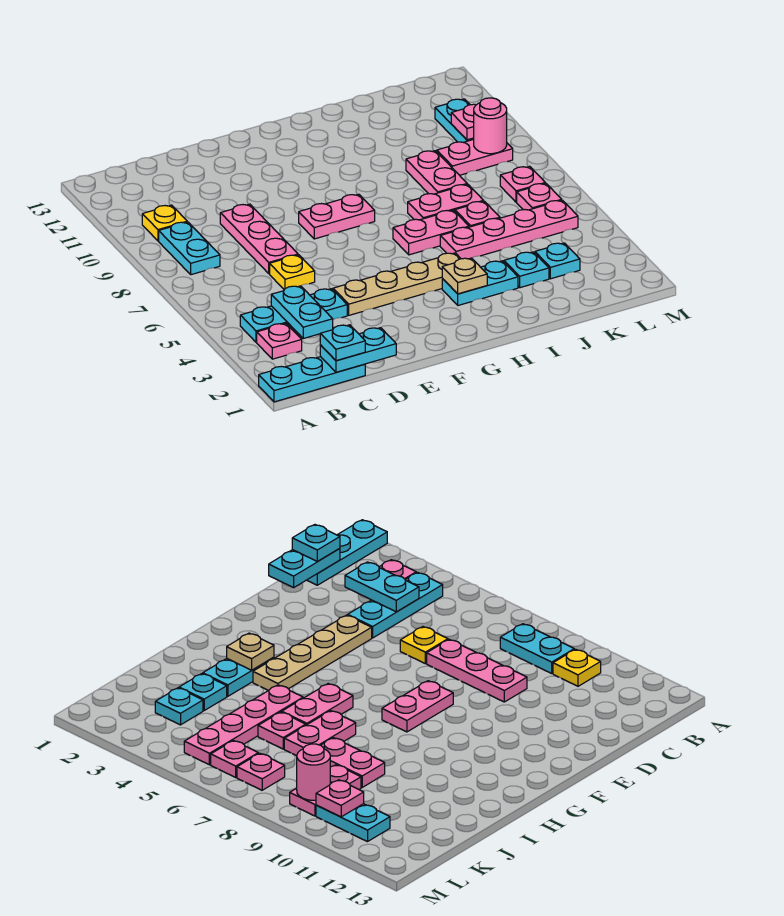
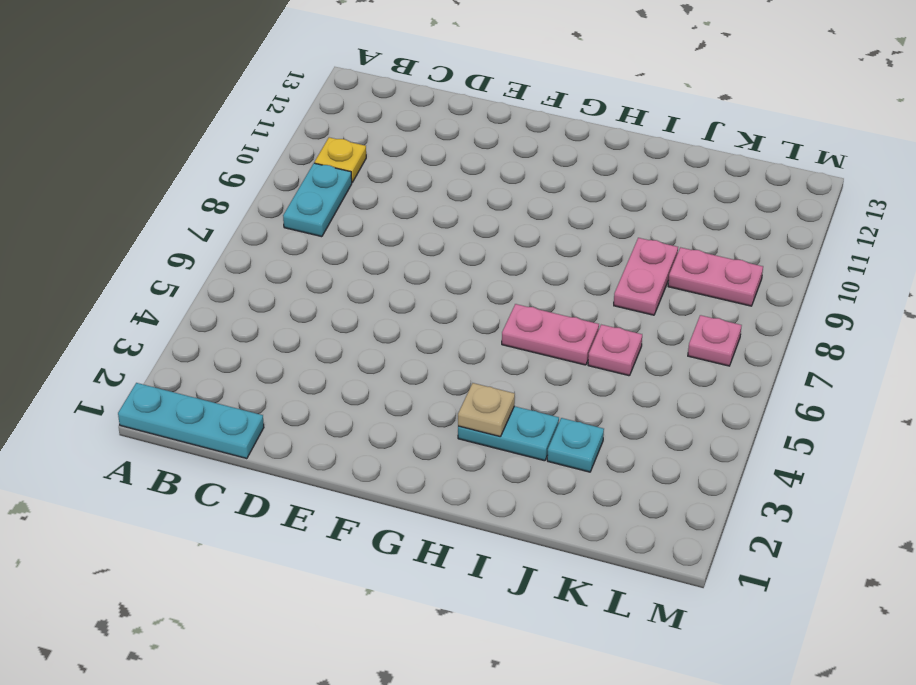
none -> pink plate B3 level 1
none -> cyan plate B4:D4 level 1
none -> yellow plate D6 level 1

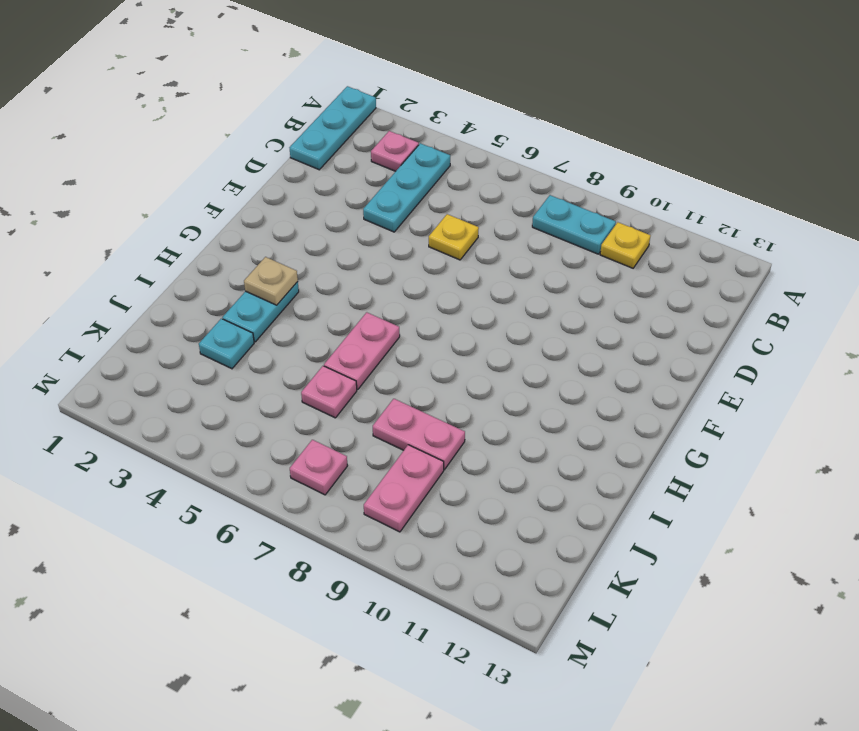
none -> pink plate D7:D9 level 1
none -> tan plate E4:H4 level 1
none -> pink plate F8:G8 level 1

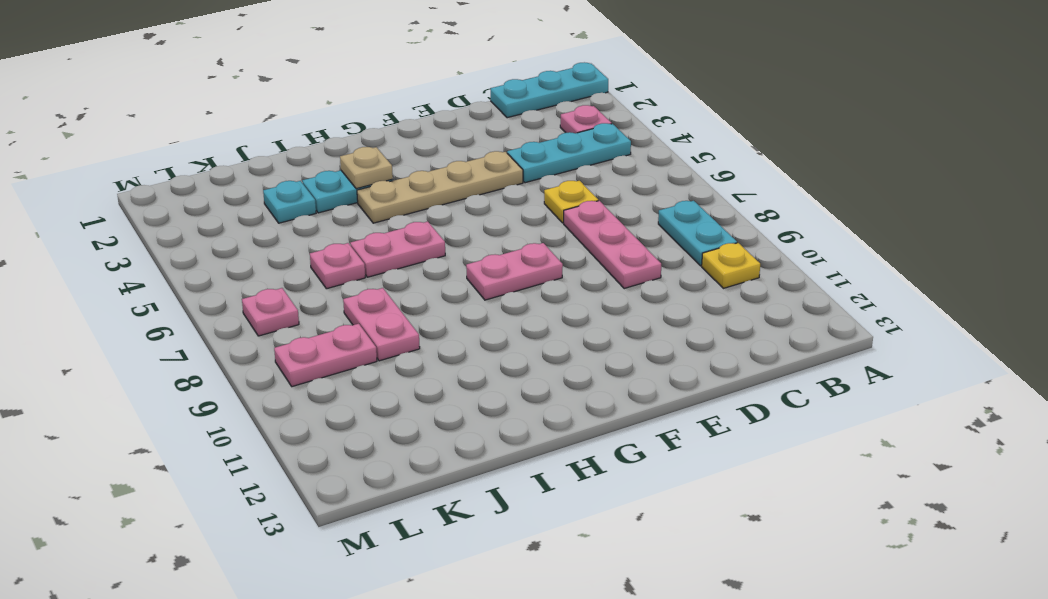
none -> pink plate I5:L5 level 1
none -> pink plate I7:J7 level 1
none -> cyan plate K3 level 1

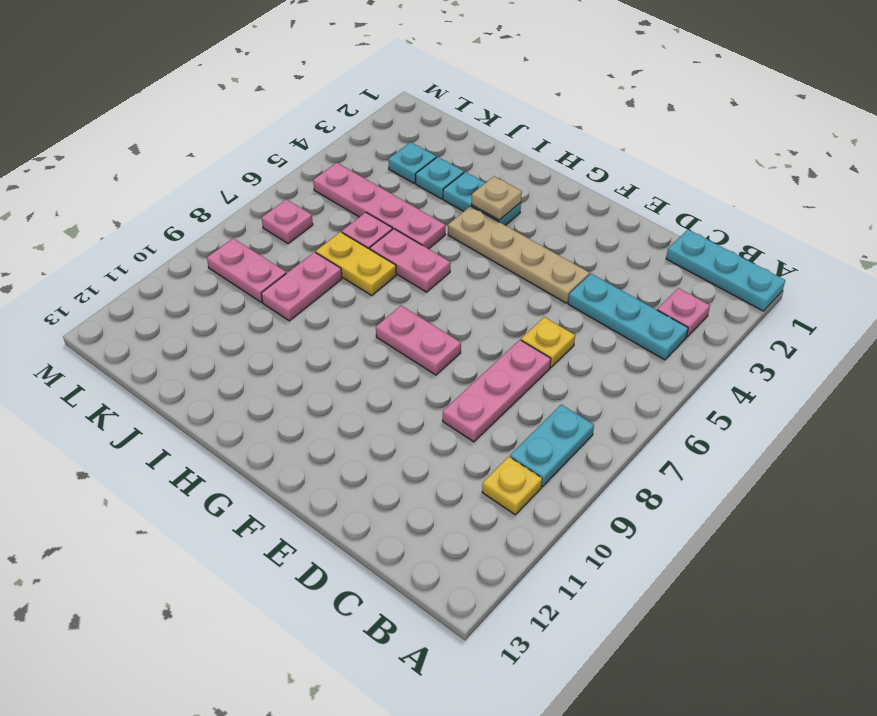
yellow plate I7:J7 level 1 -> pink plate I7:J7 level 1
none -> pink plate L6 level 1
none -> cyan plate L10:L11 level 1
none -> cyan plate C1:D1 level 2

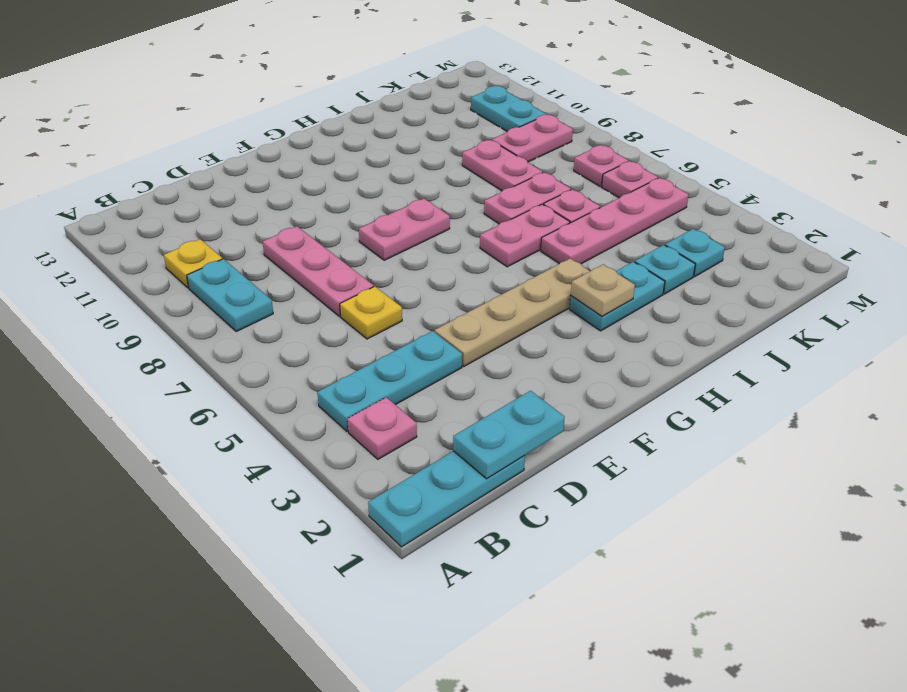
none -> cyan plate C3:C4 level 2
none -> pink round brick L9 level 2
none -> pink plate L10 level 2

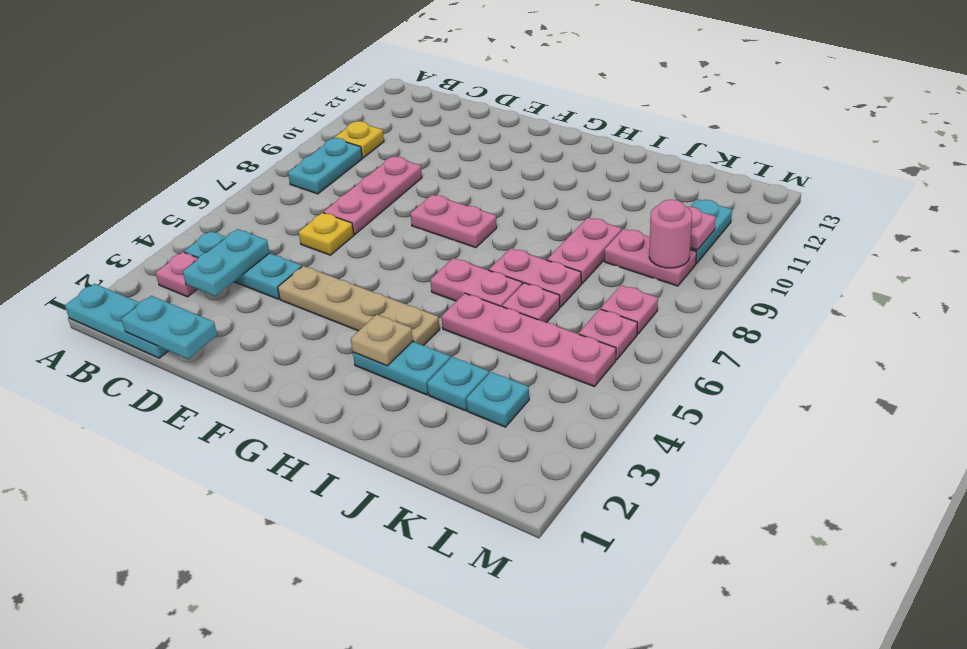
none -> cyan plate C1 level 3

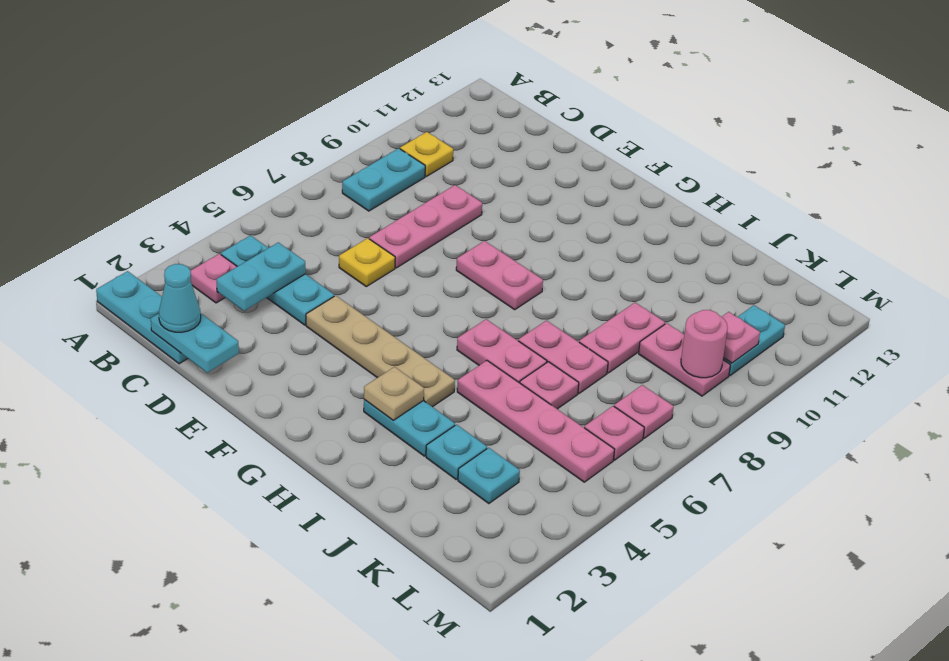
cyan cone C1 level 3 -> cyan plate C1 level 3

